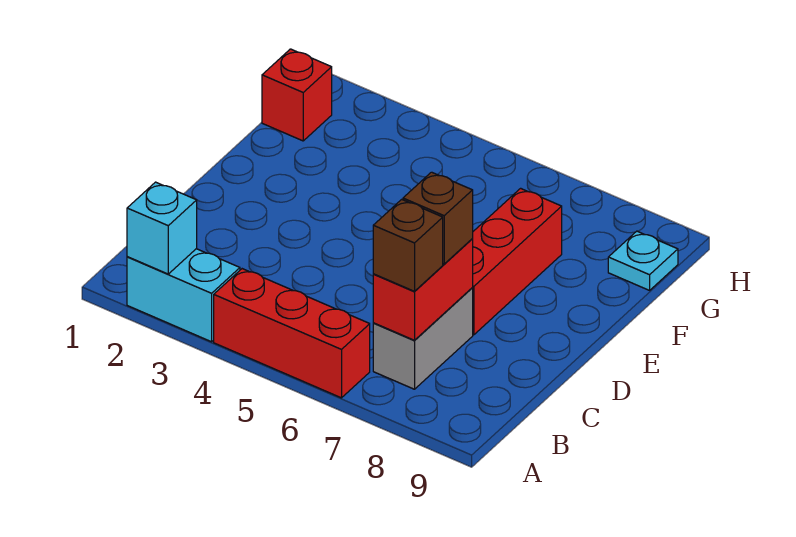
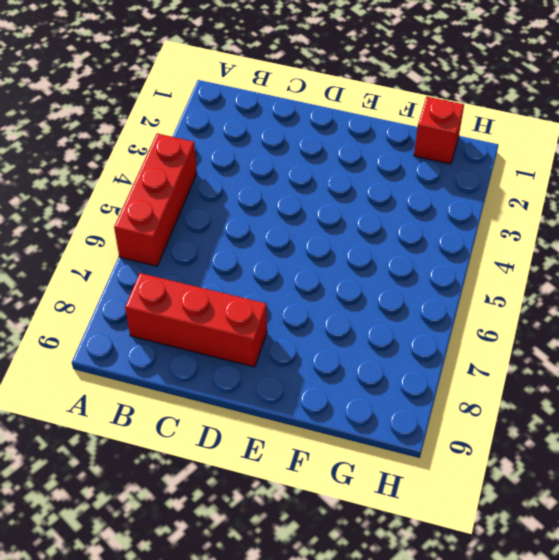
red brick B8:D8 level 1 -> red brick D7:F7 level 1
none -> cyan brick A2:A3 level 1
none -> grey brick B7:C7 level 1

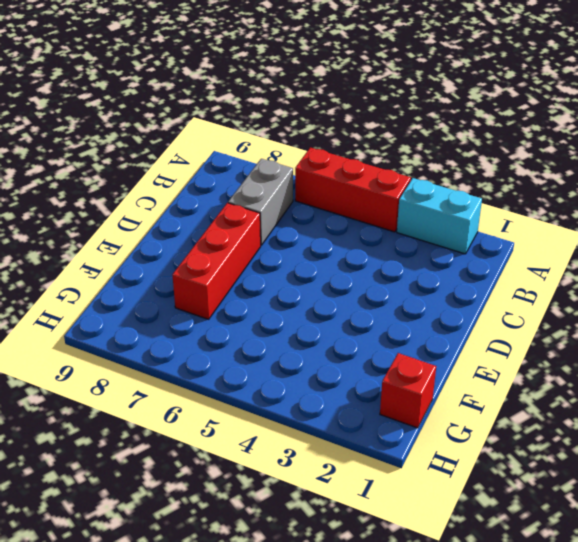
none -> cyan plate G9 level 1
none -> cyan brick A2 level 2

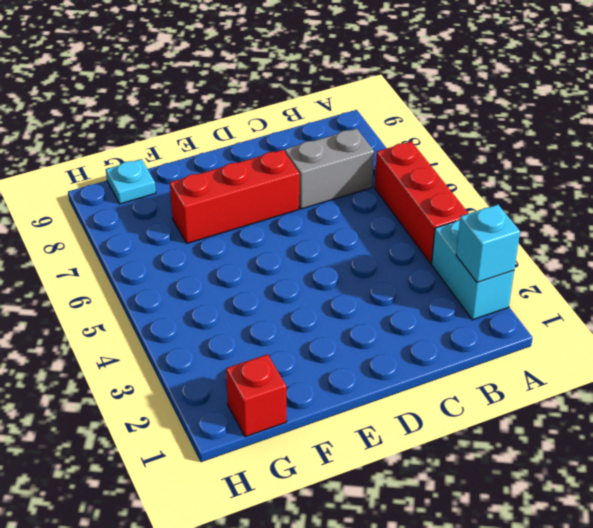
none -> red brick B7:C7 level 2
none -> brown brick B7 level 3

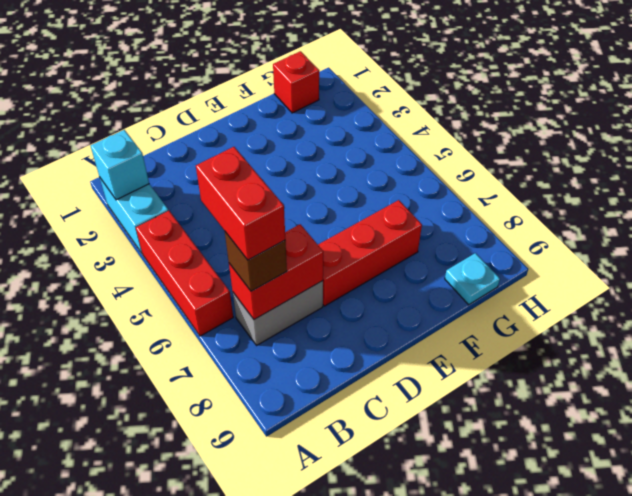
red brick B6:B7 level 4 -> none
none -> brown brick C7 level 3

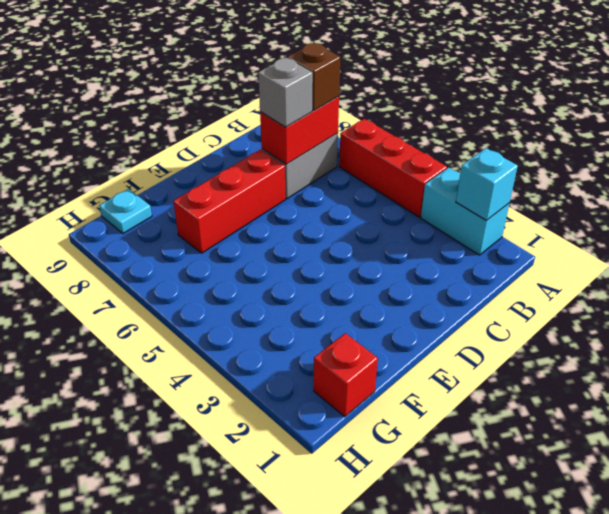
grey brick C7 level 3 -> brown brick C7 level 3

